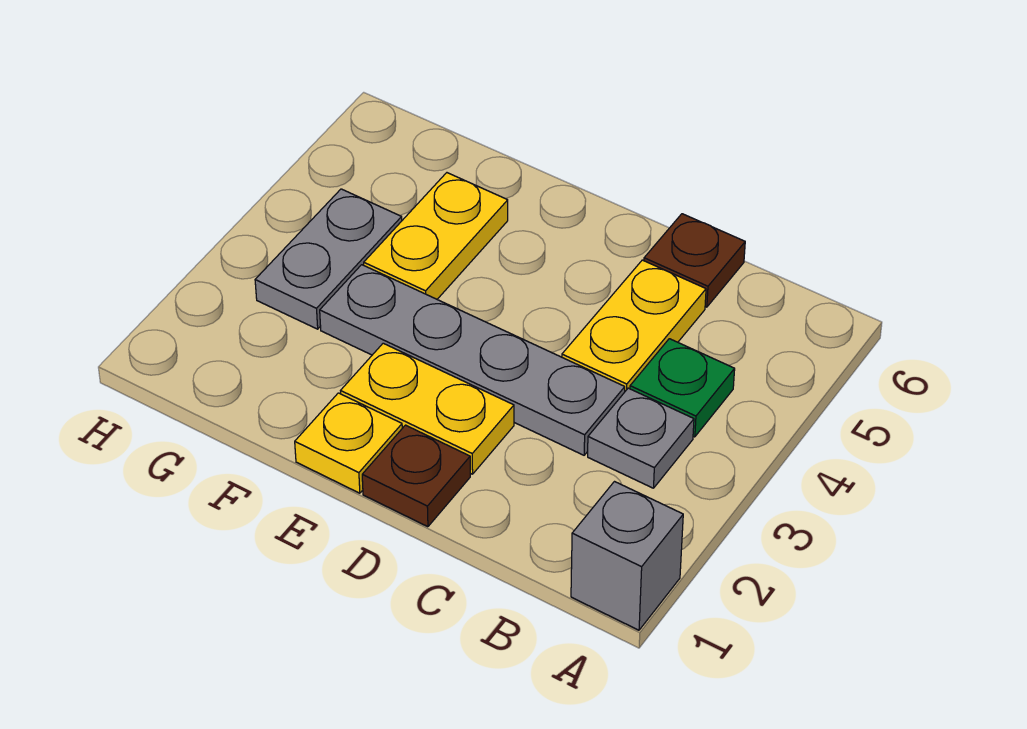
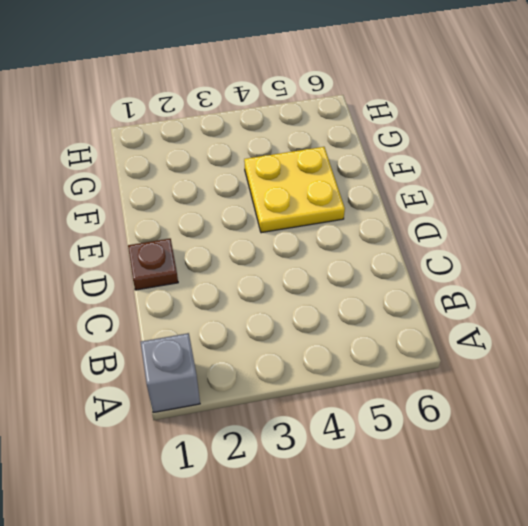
yellow plate E4:F5 level 1 -> yellow plate F4:F5 level 1
none -> grey plate B3 level 1
none -> green plate B4 level 1

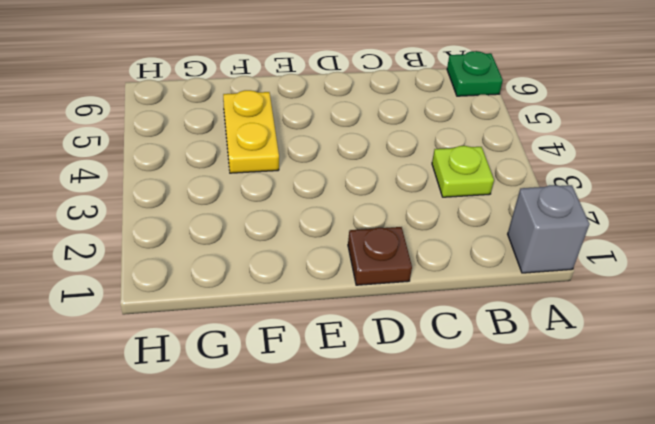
green plate A6 level 1 -> green plate B4 level 1
lime plate B3 level 1 -> grey plate B3 level 1
none -> grey plate C3:F3 level 1
none -> yellow plate C4:C5 level 1

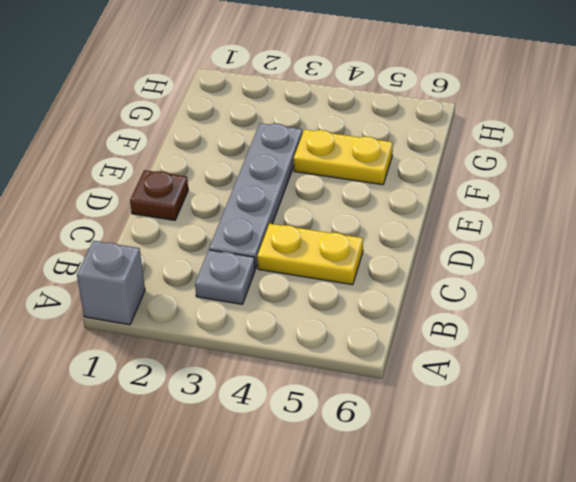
none -> green plate B4 level 1
none -> brown plate C6 level 1

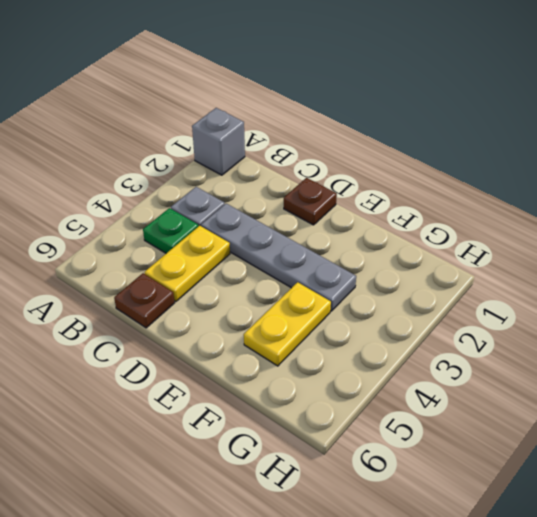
none -> yellow plate D2:E2 level 1
none -> yellow plate E1 level 1

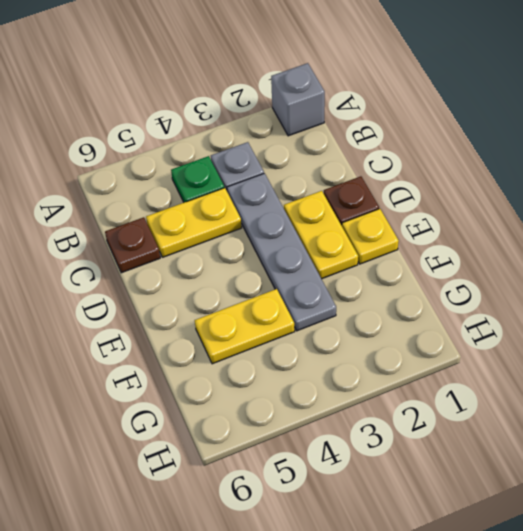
none -> grey plate G3:G4 level 1

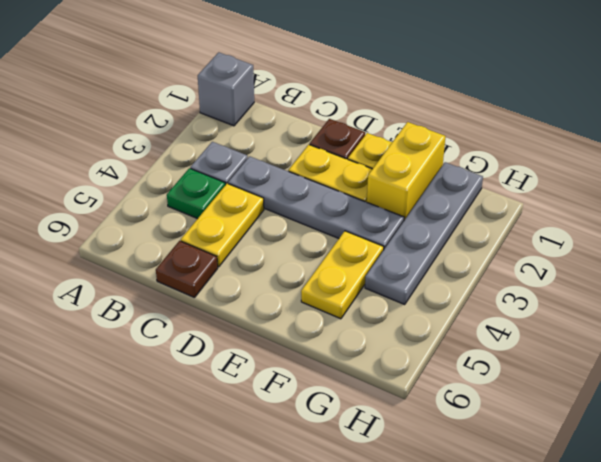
yellow brick F1:F2 level 1 -> none
grey plate G1:G4 level 1 -> grey plate G3:G4 level 1

